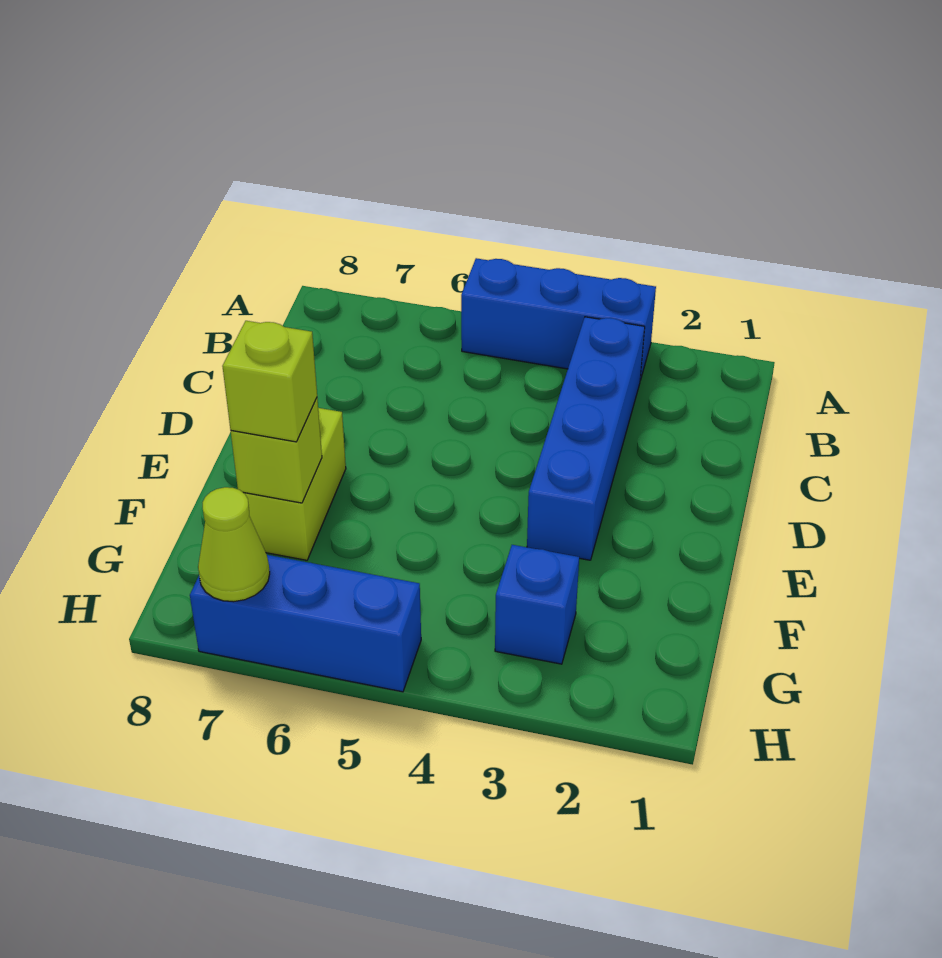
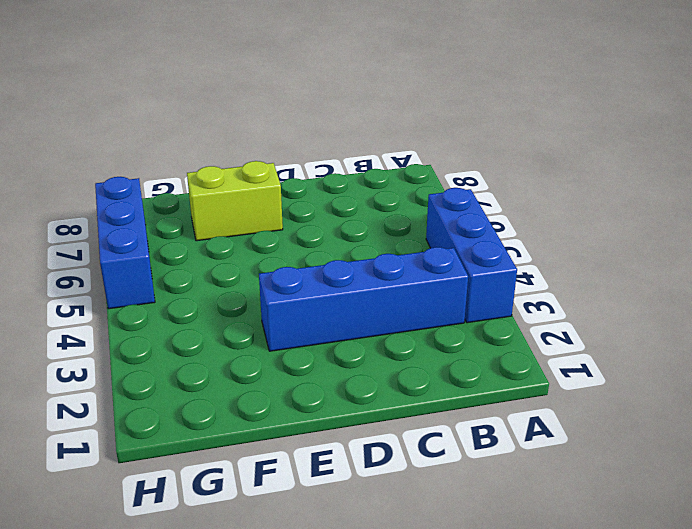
none -> blue brick G3 level 1
none -> lime brick F7 level 2

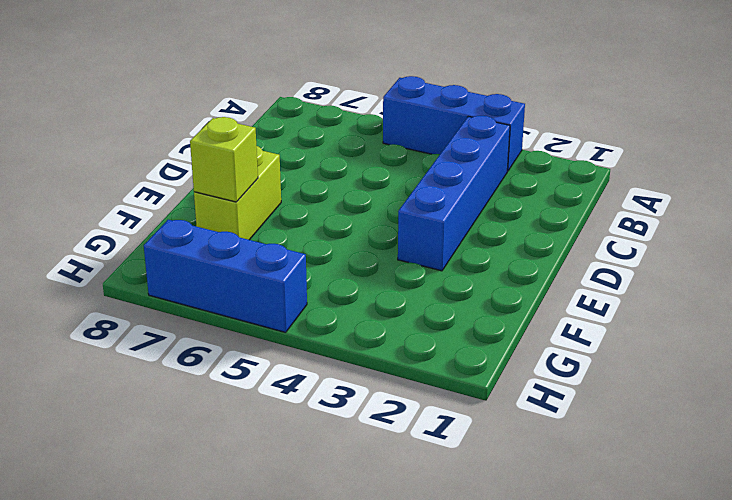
none -> blue brick G3 level 1
none -> lime cone H7 level 2

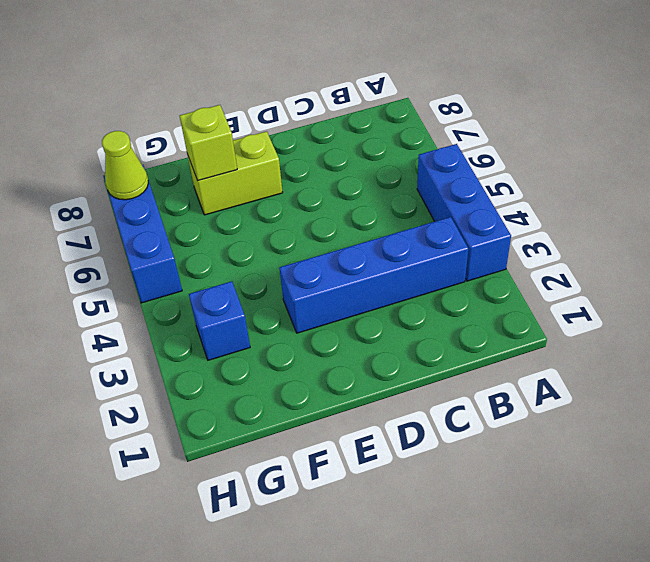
none -> lime brick F7 level 3

